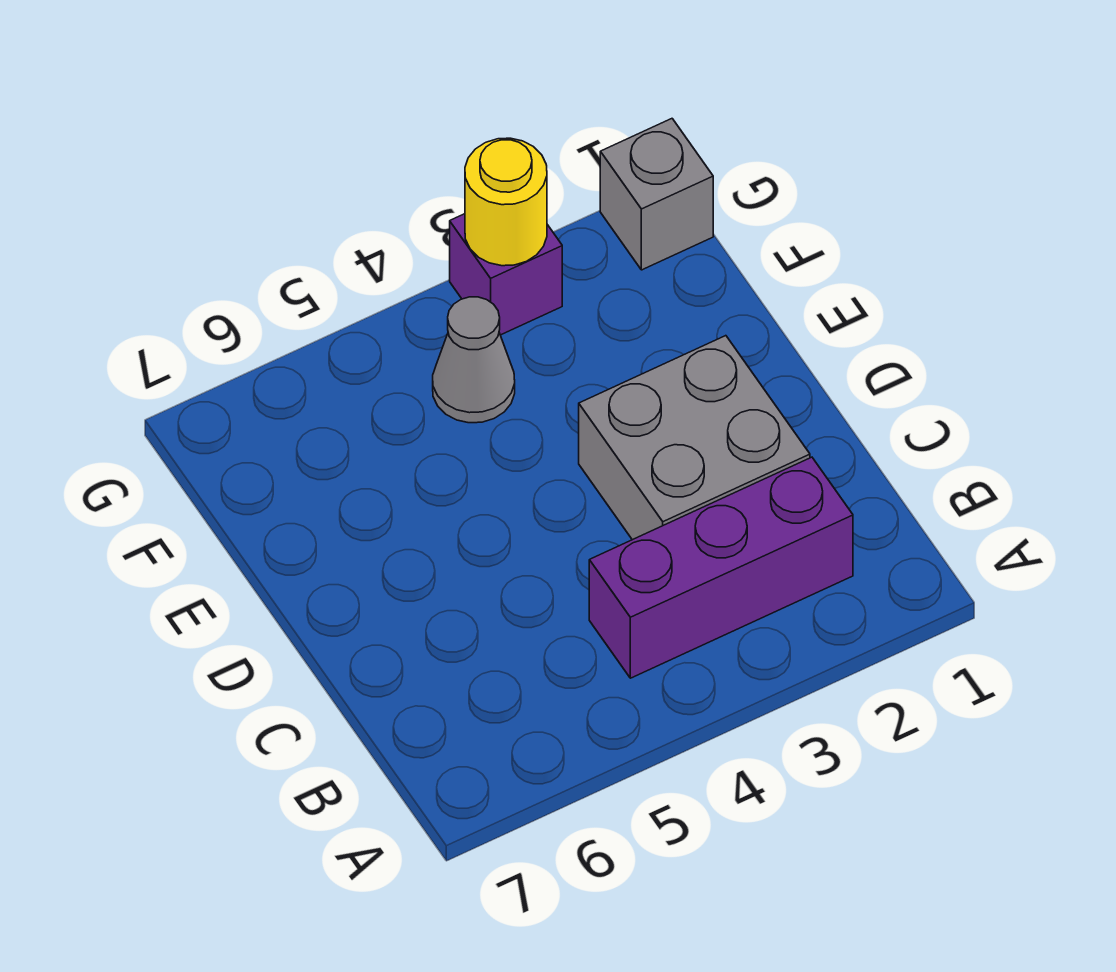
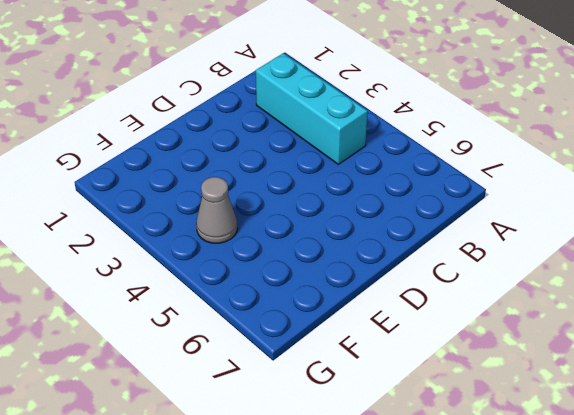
cyan brick B2:B4 level 1 -> purple brick B2:B4 level 1
none -> grey brick C2:D3 level 1
none -> grey brick G1 level 1

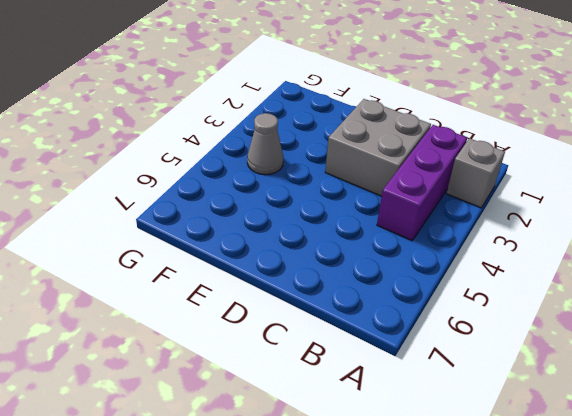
grey brick A2 level 1 -> grey brick G1 level 1
none -> purple brick G3 level 1
none -> yellow round brick G3 level 2

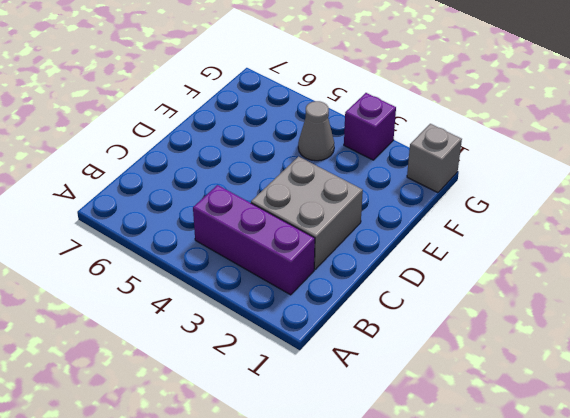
none -> yellow round brick G3 level 2

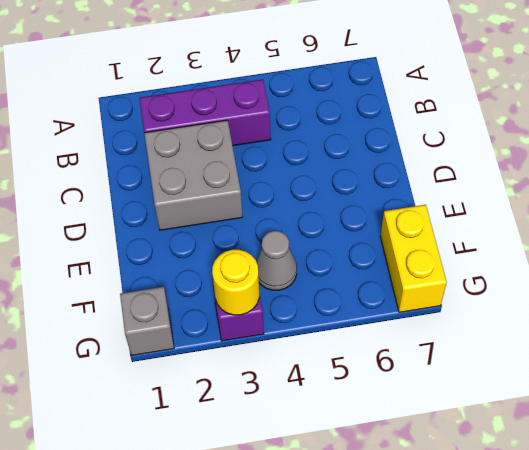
yellow brick F7:G7 level 1 -> none

